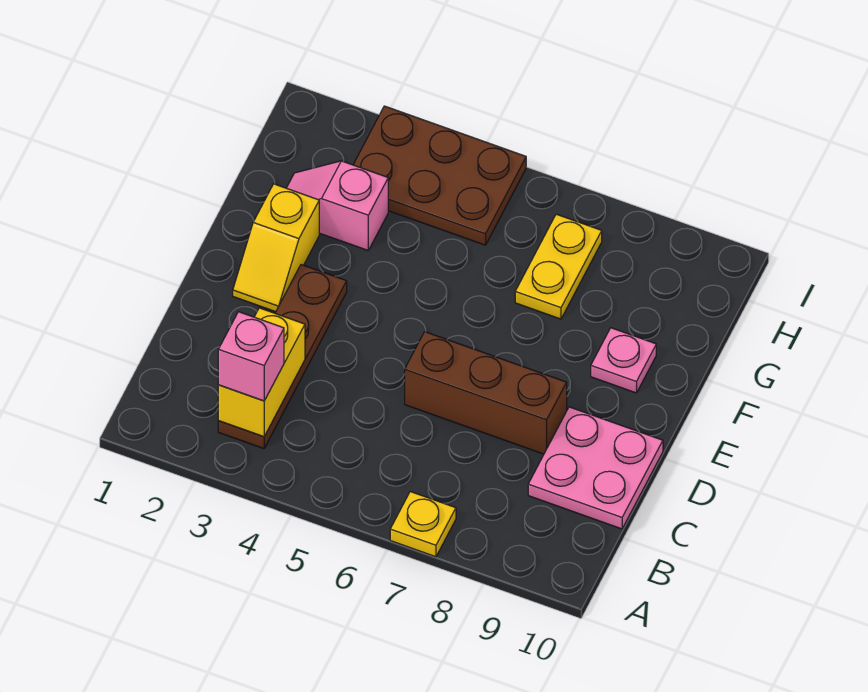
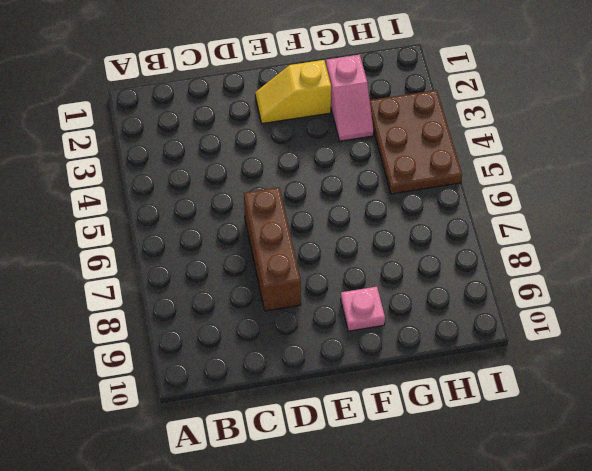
pink slope G2:G3 level 1 top 2 -> pink slope G2:G3 level 1 top 3
none -> yellow plate A7 level 1
none -> brown plate B3:E3 level 1

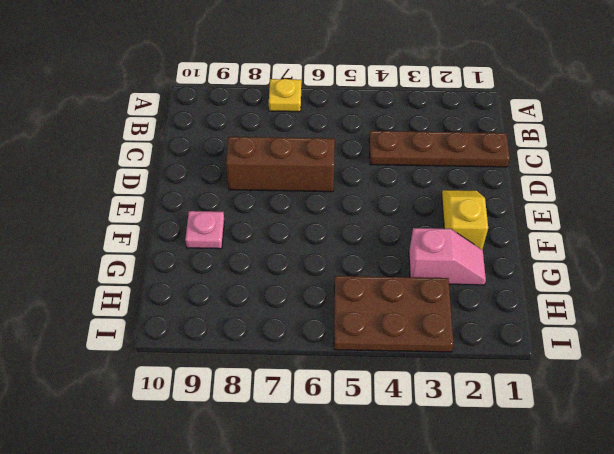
brown plate C1:C4 level 1 -> brown plate B3:E3 level 1
none -> pink plate C9:D10 level 1
none -> yellow plate G7:H7 level 1

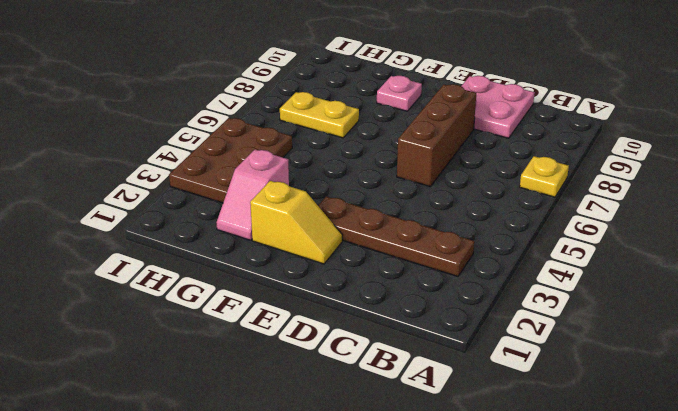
none -> yellow brick B3:C3 level 2
none -> pink brick B3 level 3

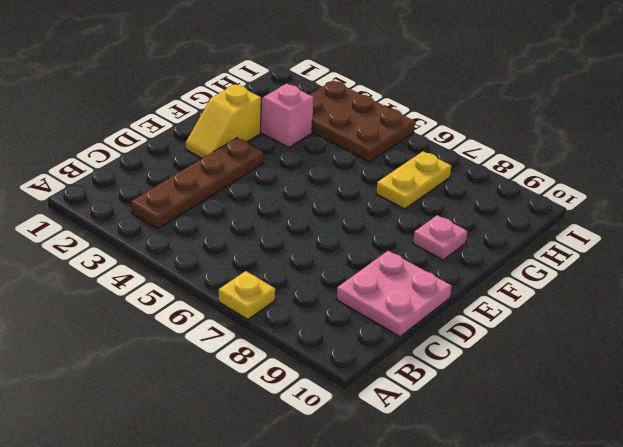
none -> brown brick D6:D8 level 1
none -> yellow brick B3:C3 level 2

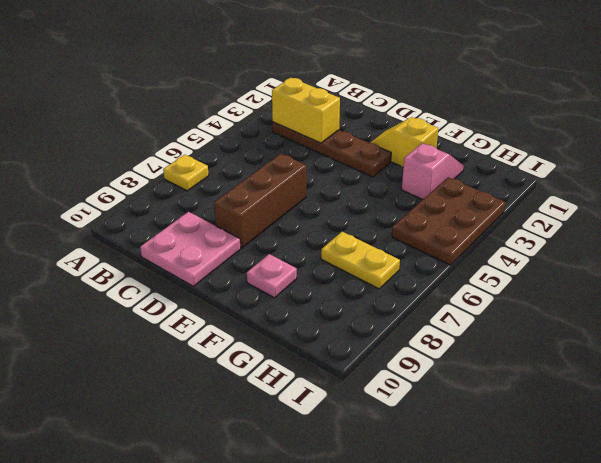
none -> pink brick B3 level 3

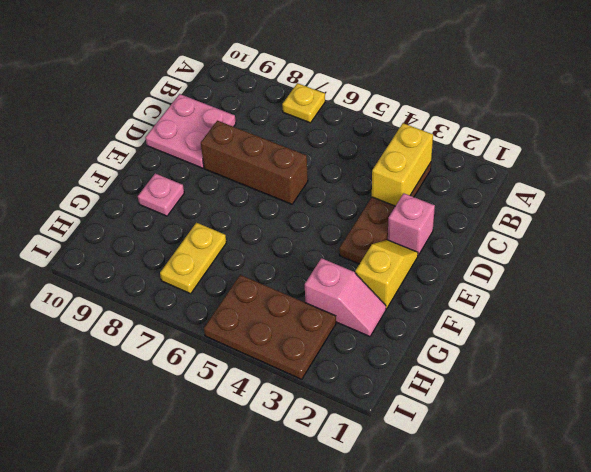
pink brick D2 level 1 -> pink brick B3 level 3

